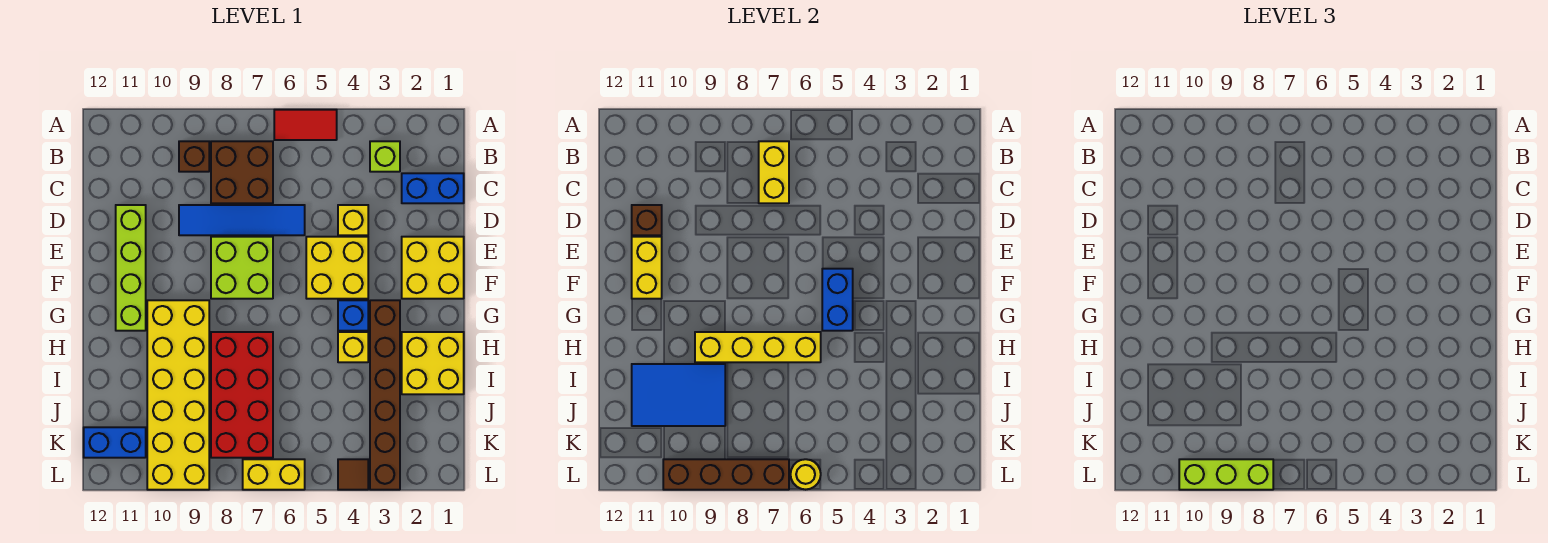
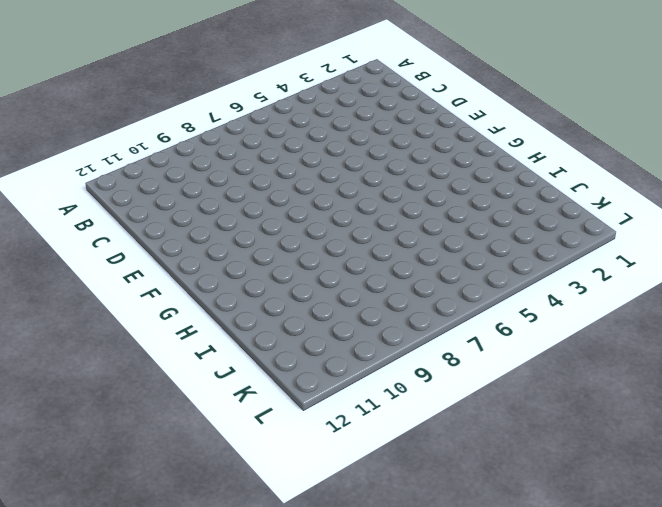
none -> red tile A5:A6 level 1
none -> lime brick B3 level 1
none -> brown brick B7:C8 level 1

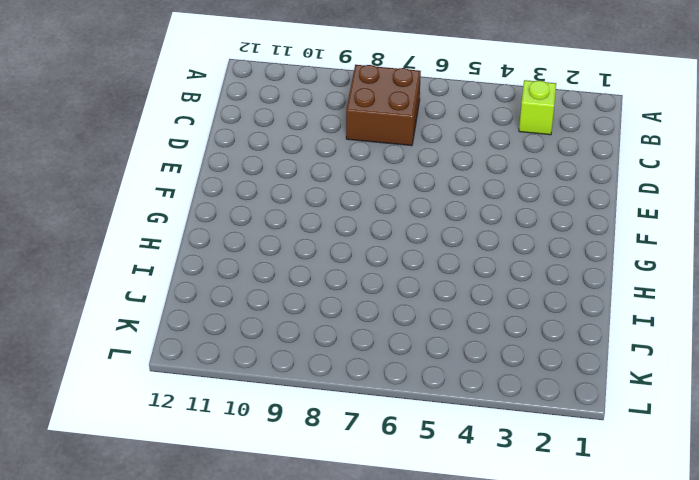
none -> red tile A5:A6 level 1
none -> brown brick B9 level 1
none -> blue brick C1:C2 level 1

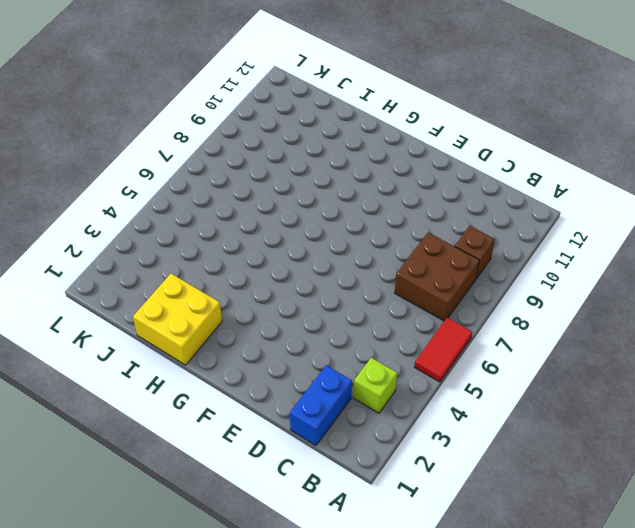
none -> yellow brick D4 level 1
none -> blue tile D6:D9 level 1
none -> lime brick D11:G11 level 1

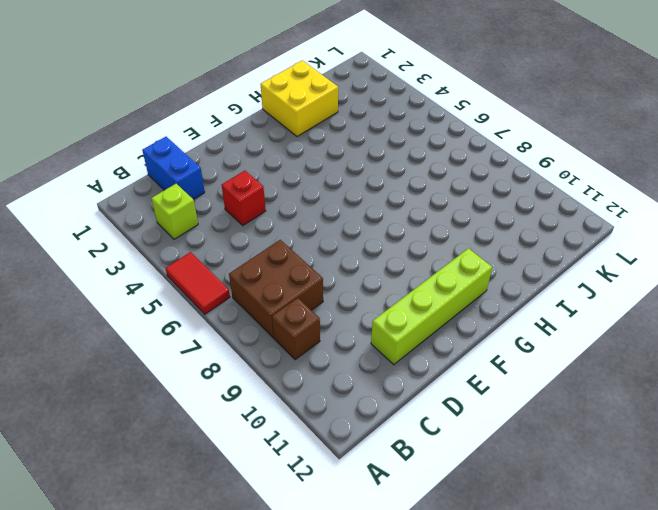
red brick D4 level 1 -> yellow brick D4 level 1
none -> blue tile D6:D9 level 1
none -> yellow brick E1:F2 level 1
none -> yellow brick E4:F5 level 1

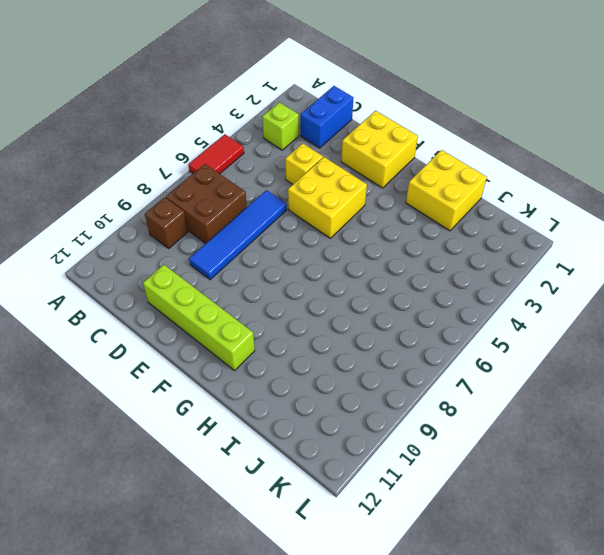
none -> lime brick E7:F8 level 1
none -> brown brick G3:L3 level 1
none -> blue brick G4 level 1

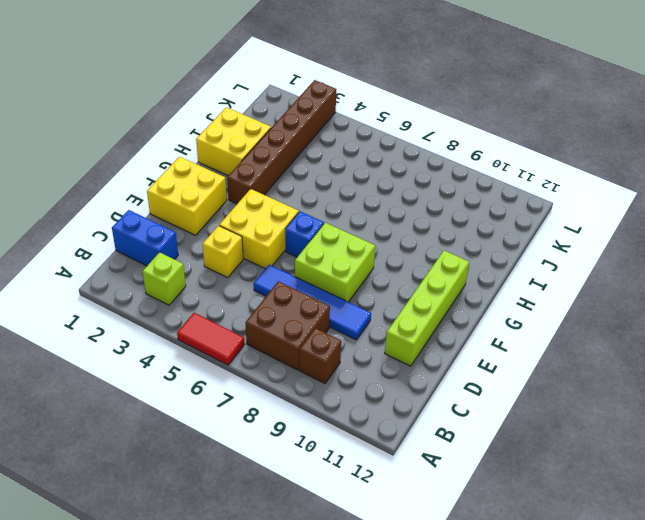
blue brick F6 level 1 -> blue brick G4 level 1
none -> yellow brick G9:L10 level 1
none -> yellow brick H4 level 1
none -> red brick H7:K8 level 1

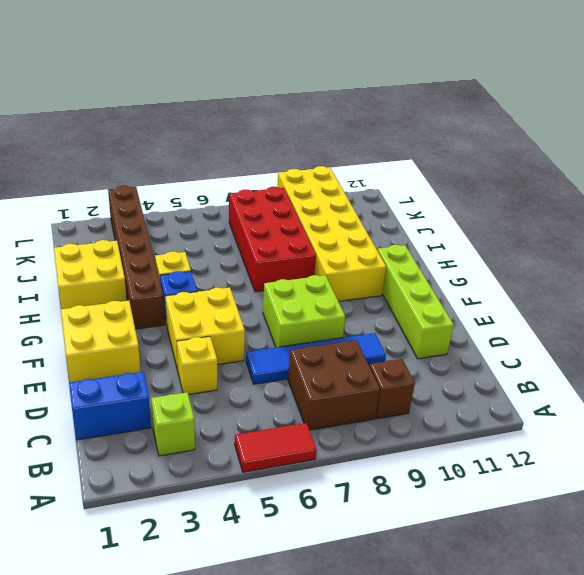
none -> blue brick K11:K12 level 1
none -> brown tile L4 level 1
none -> yellow brick L6:L7 level 1

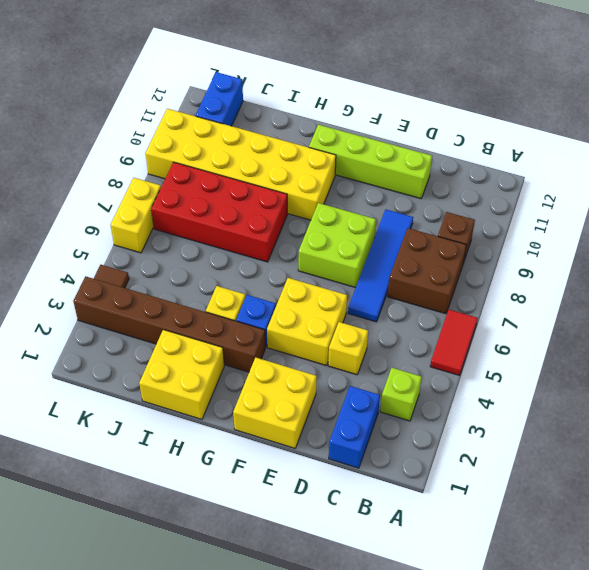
none -> yellow brick B7:C7 level 2
none -> brown brick D11 level 2
none -> yellow brick E11:F11 level 2

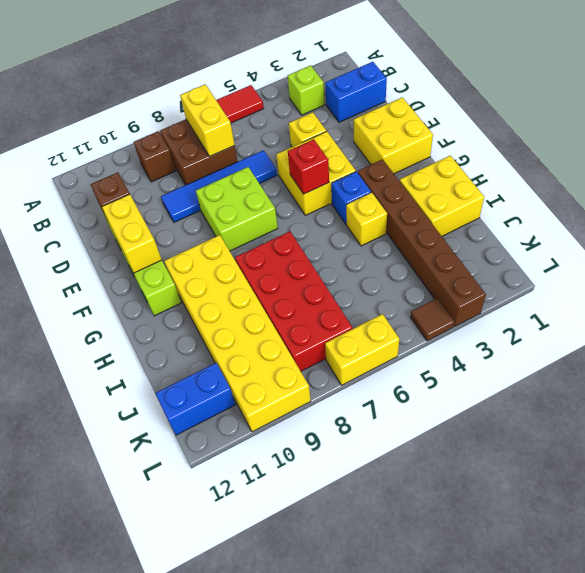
red brick F5 level 2 -> blue brick F5:G5 level 2
none -> yellow brick H6:H9 level 2
none -> blue tile I9:J11 level 2
none -> yellow round brick L6 level 2

